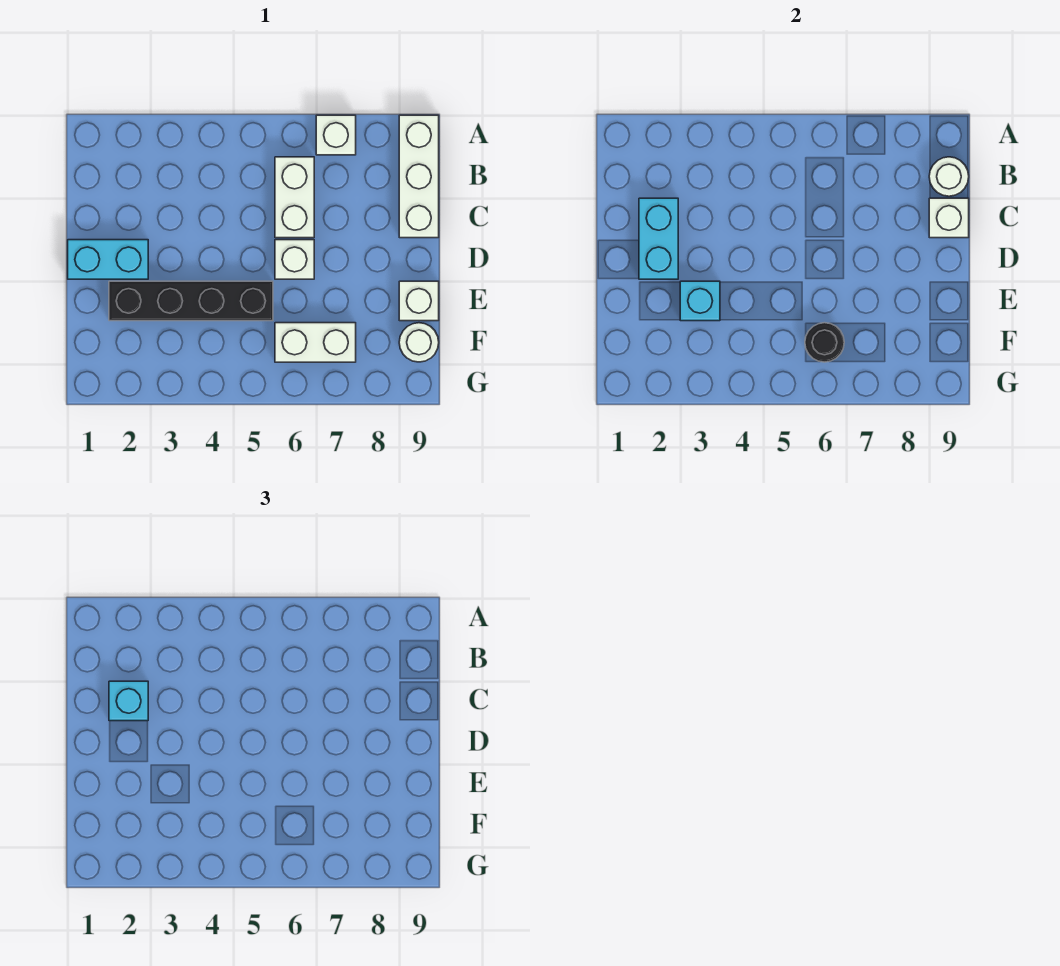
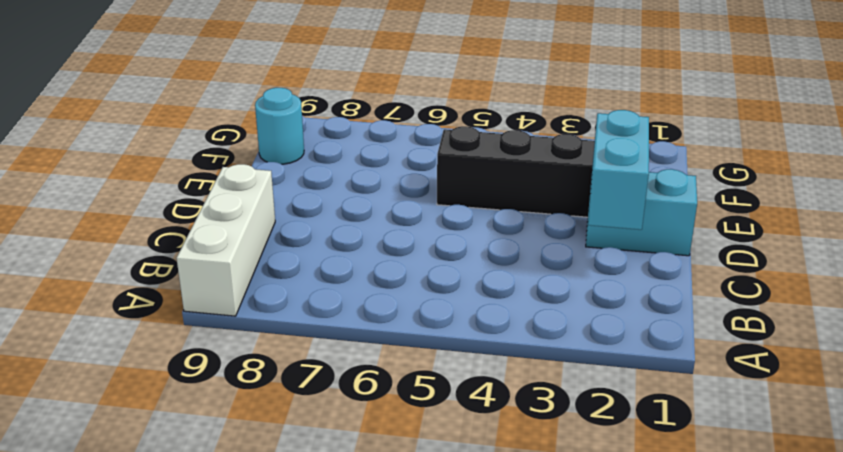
cyan round brick F9 level 1 -> white round brick F9 level 1
none -> white brick A7 level 1
none -> white brick B6:C6 level 1
none -> white brick D6 level 1

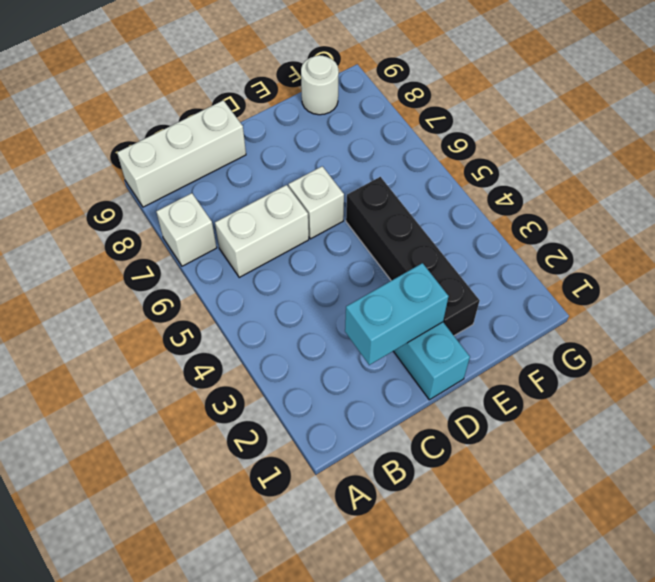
none -> white brick E9 level 1
none -> white brick F6:F7 level 1
none -> white round brick B9 level 2

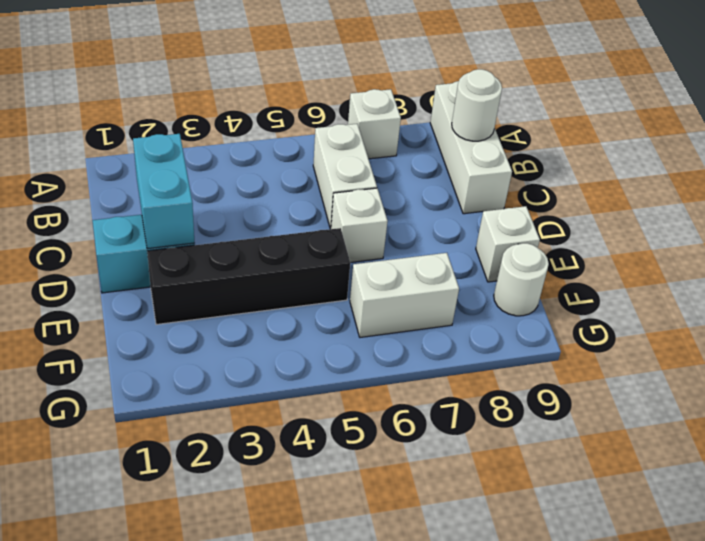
none -> white brick C9 level 2
none -> cyan brick E3 level 2
none -> black round brick F6 level 2

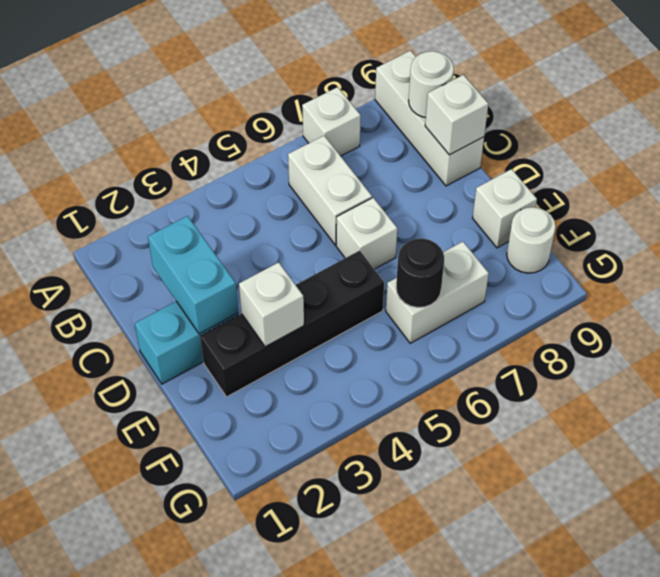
white brick E3 level 2 -> cyan brick E3 level 2
none -> cyan brick C2 level 3

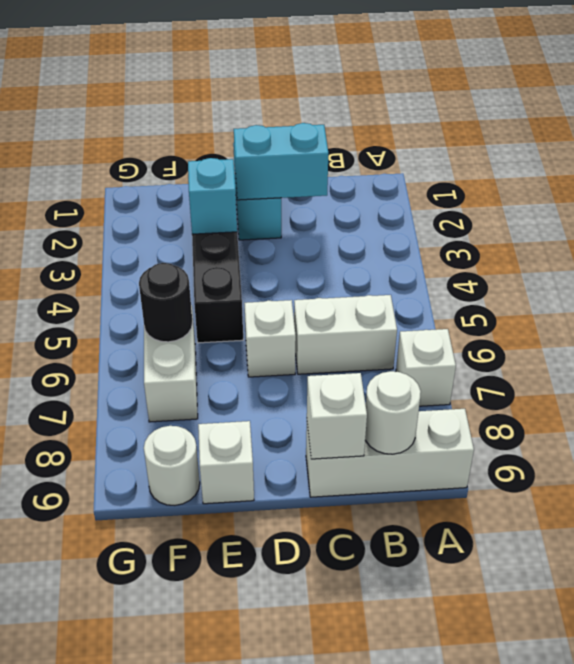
none -> cyan brick C2 level 3

